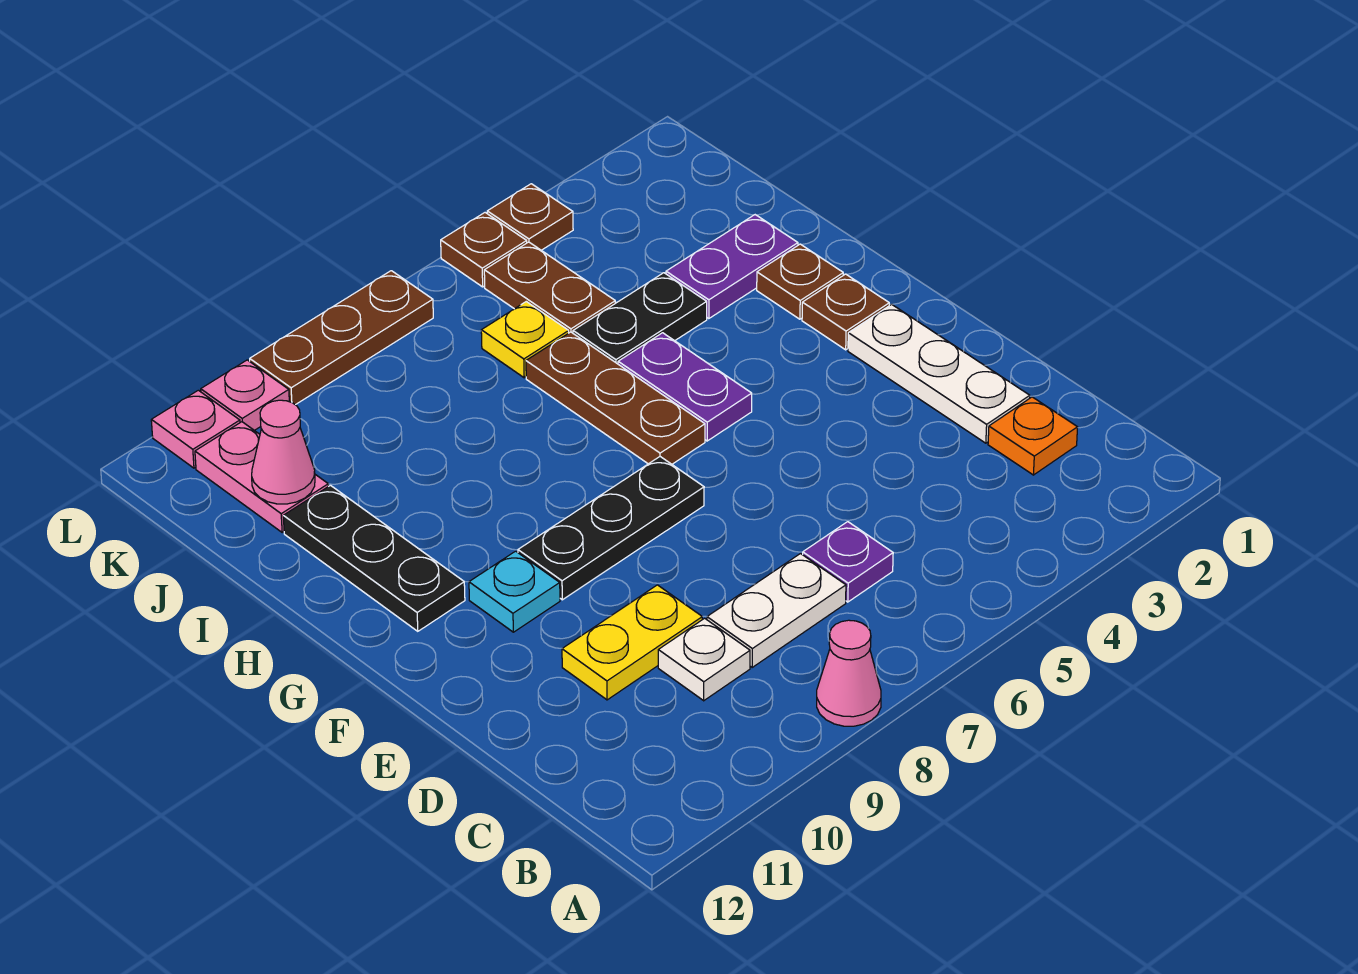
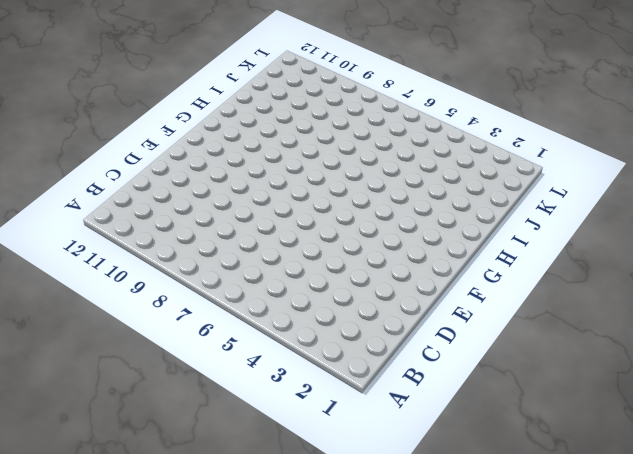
none -> pink cone A8 level 1
none -> orange plate C2 level 1
none -> purple plate C6 level 1

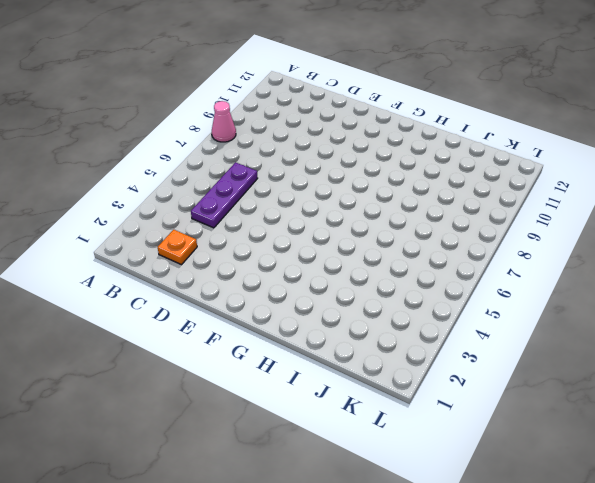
purple plate C4:C6 level 1 -> purple plate C6 level 1
none -> white plate C7:C8 level 1
none -> white plate C9 level 1
none -> white plate D2:F2 level 1

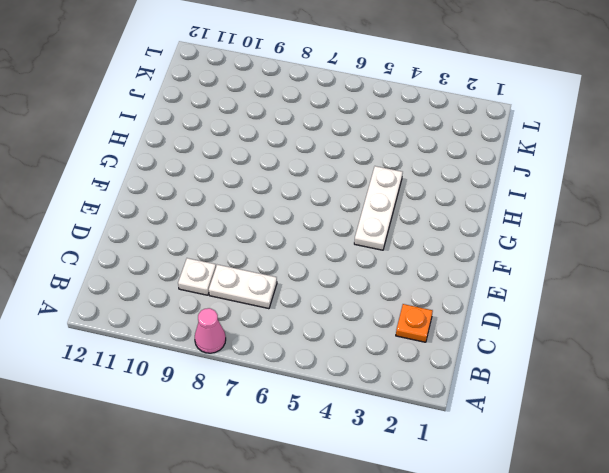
white plate F4:H4 level 1 -> white plate D2:F2 level 1
none -> purple plate C6 level 1
none -> yellow plate D9:D10 level 1
none -> black plate F7:F9 level 1

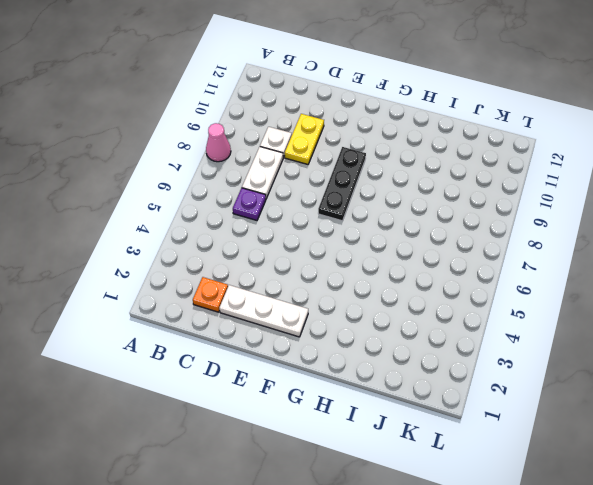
none -> cyan plate F10 level 1
none -> brown plate G2 level 1
none -> purple plate G5:H5 level 1

